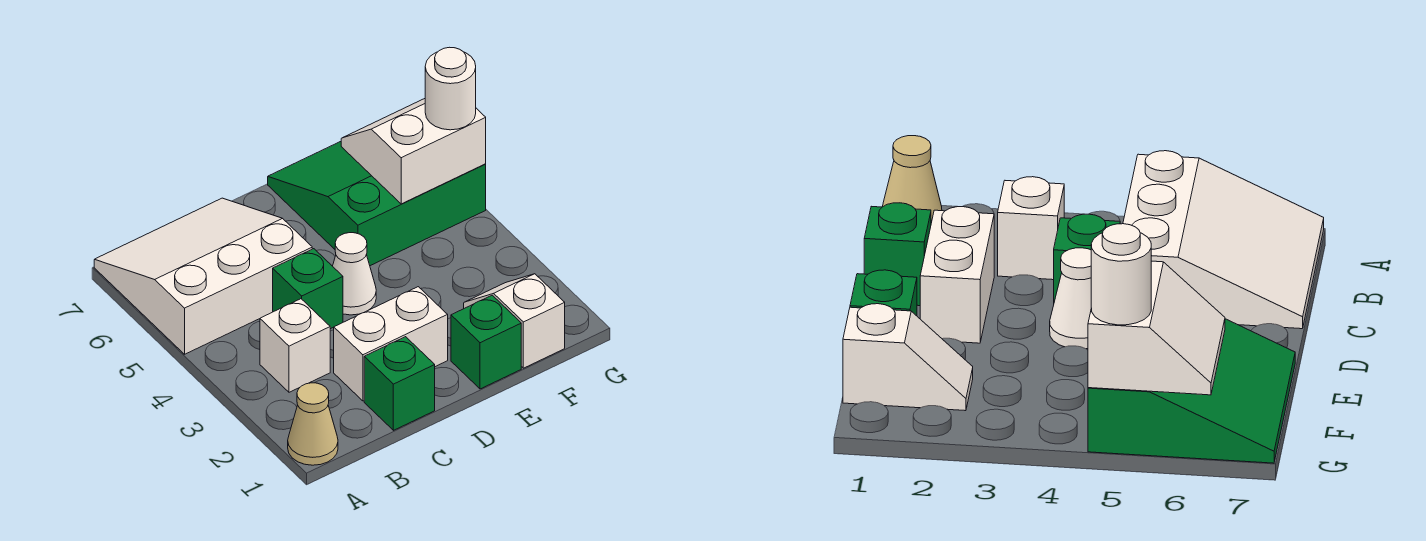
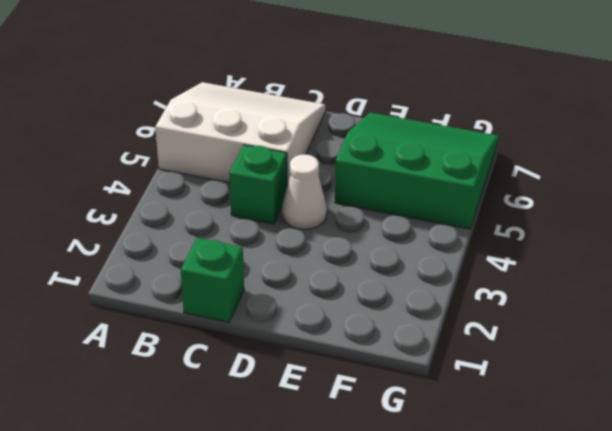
none -> tan cone A1 level 1
none -> white brick B3 level 1
none -> white brick C2:D2 level 1

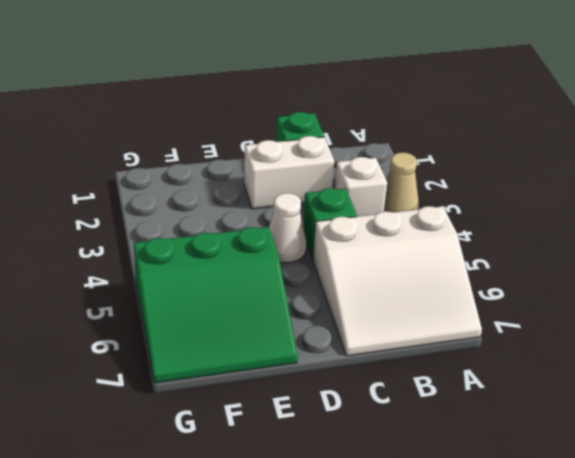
tan cone A3 level 1 -> tan cone A1 level 1
none -> green brick E1 level 1
none -> white slope F1:F2 level 1 top 1
none -> white slope F5:G6 level 2 top 5

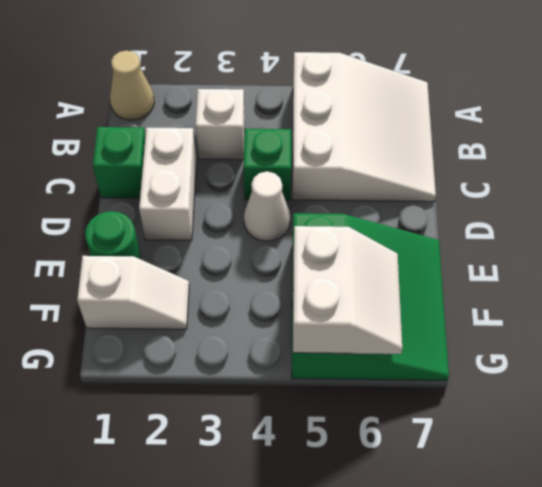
green round brick E1 level 1 -> green brick E1 level 1
none -> white round brick G5 level 3

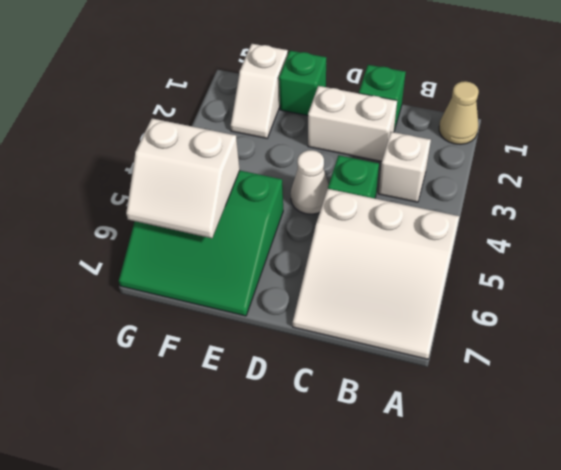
none -> white round brick G5 level 3

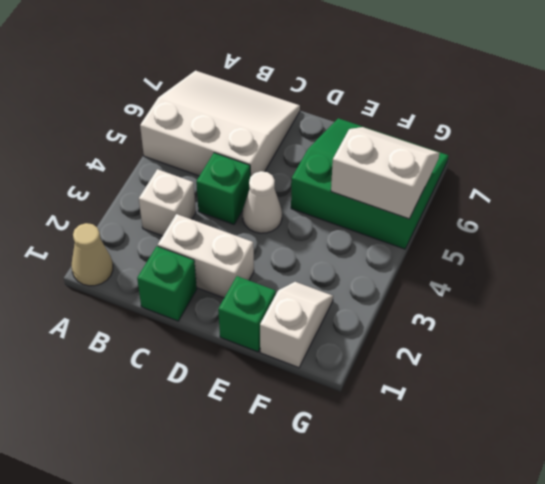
none -> white round brick G5 level 3

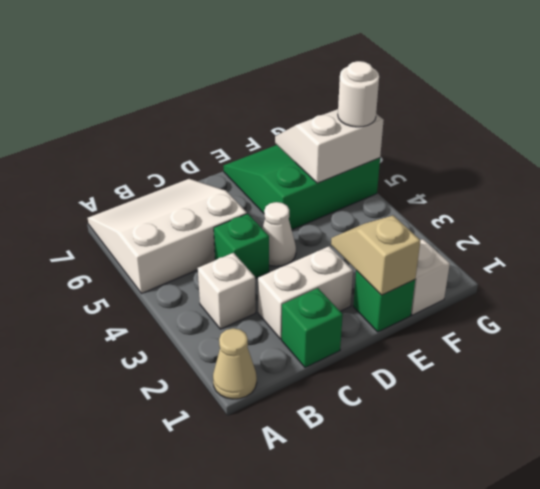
tan slope E1:E2 level 2 top 1 -> none

